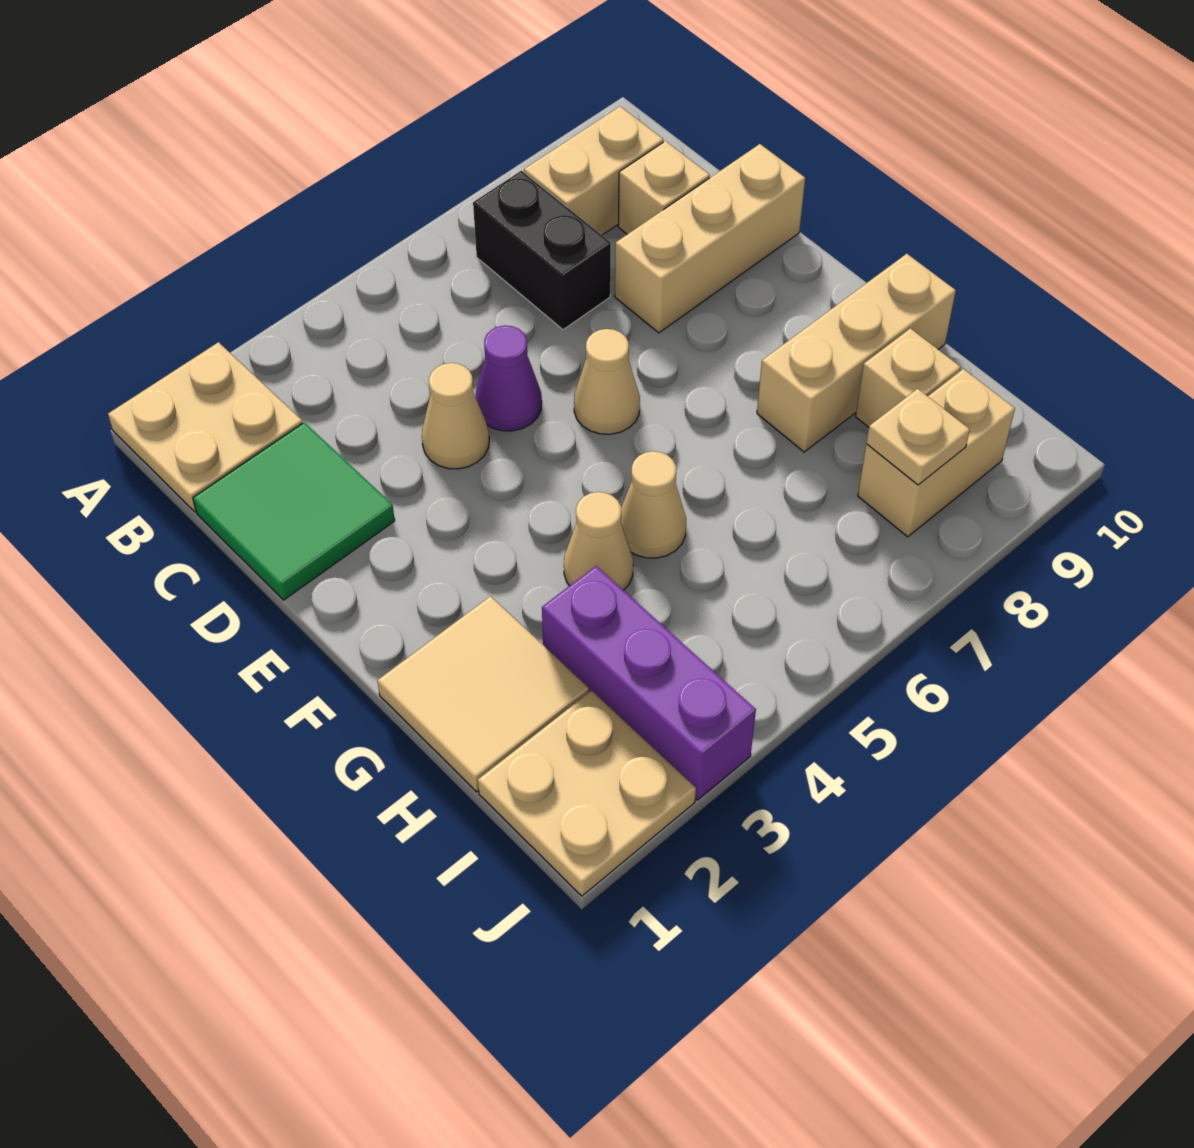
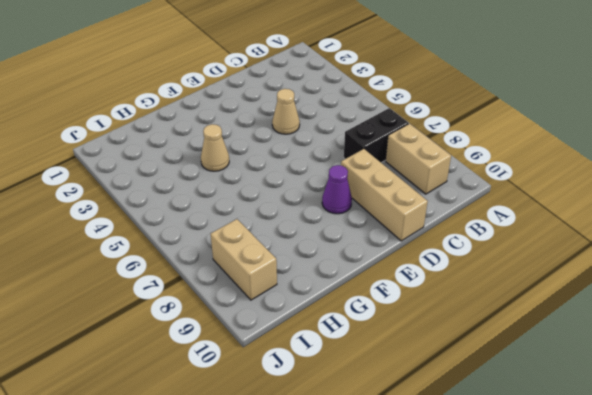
purple cone E8 level 1 -> purple cone D5 level 1
none -> tan plate A1:B2 level 1
none -> green tile C1:D2 level 1
none -> tan brick C9 level 1

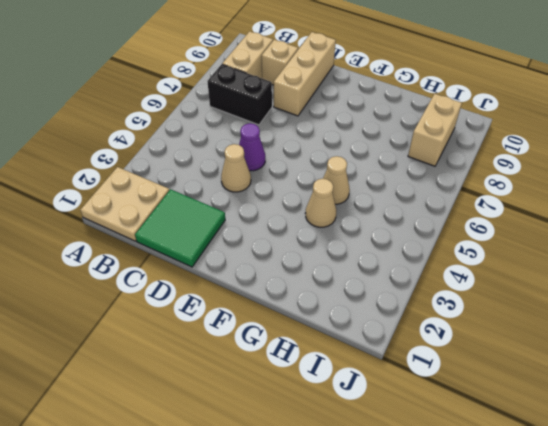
none -> tan cone E6 level 1
none -> tan tile G1:H2 level 1
none -> tan brick G8:G10 level 1

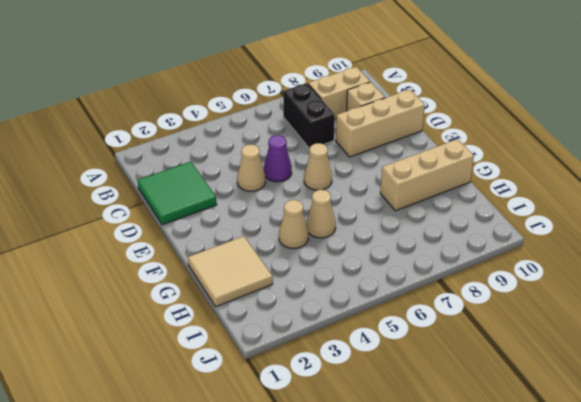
none -> tan plate A1:B2 level 1
none -> purple brick H3:J3 level 1
none -> tan brick H9 level 1

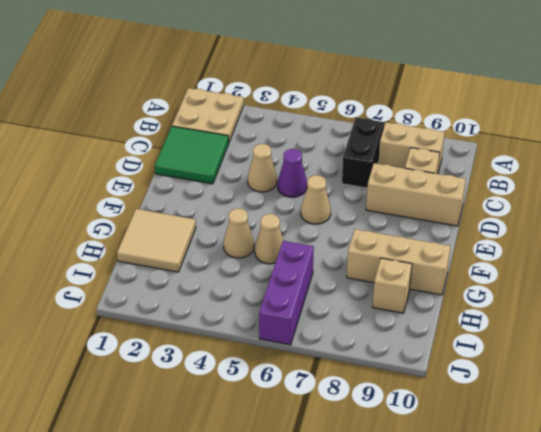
purple brick H6:J6 level 1 -> purple brick H3:J3 level 1
none -> tan plate I1:J2 level 1
none -> tan brick I8:I9 level 1
none -> tan plate I8 level 2

